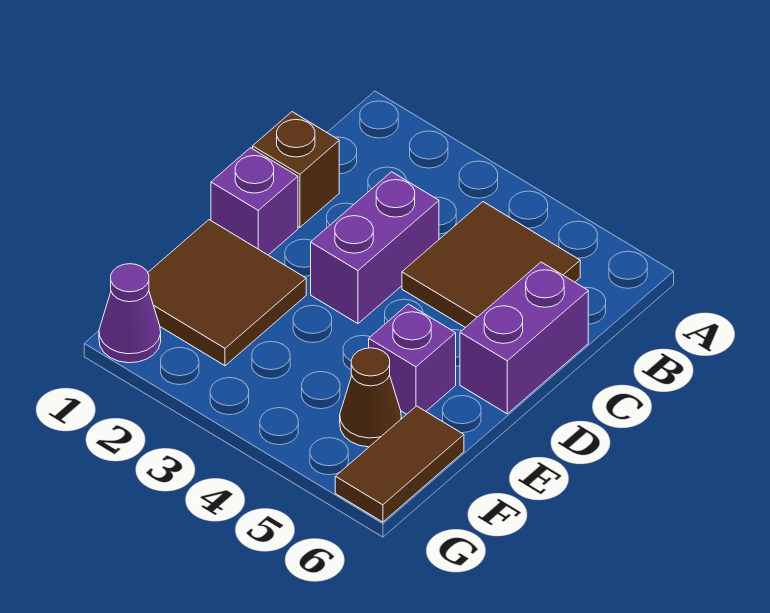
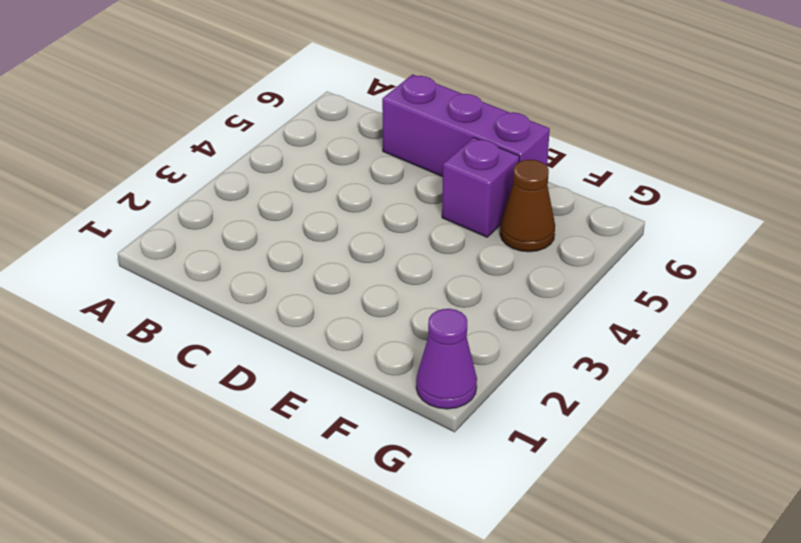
purple brick C6:E6 level 1 -> purple brick C6:D6 level 1
none -> brown tile B4:C5 level 1
none -> brown brick C1 level 1

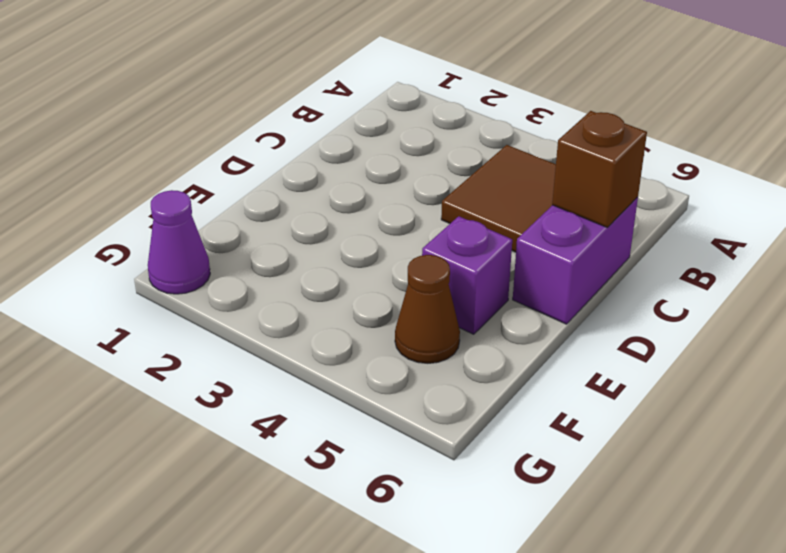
brown brick C6 level 2 -> brown brick C1 level 1
none -> purple brick C3:D3 level 1
none -> purple brick D1 level 1

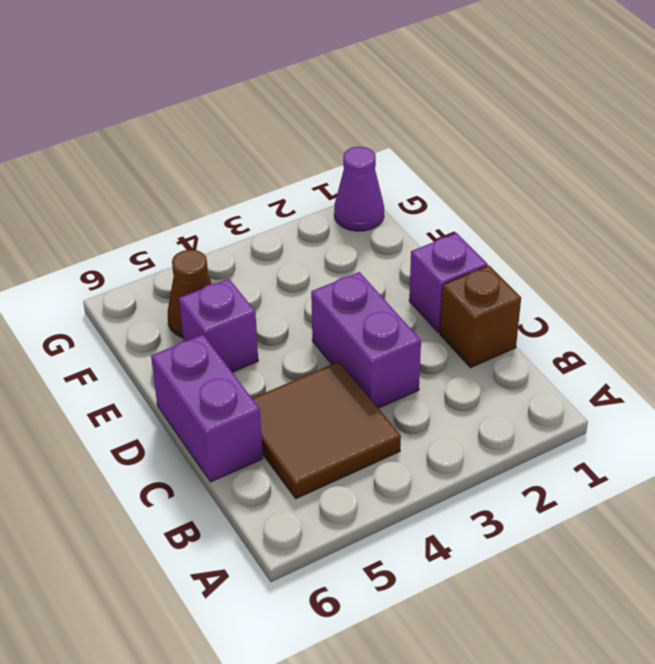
none -> brown tile E1:F2 level 1
none -> brown tile F6:G6 level 1

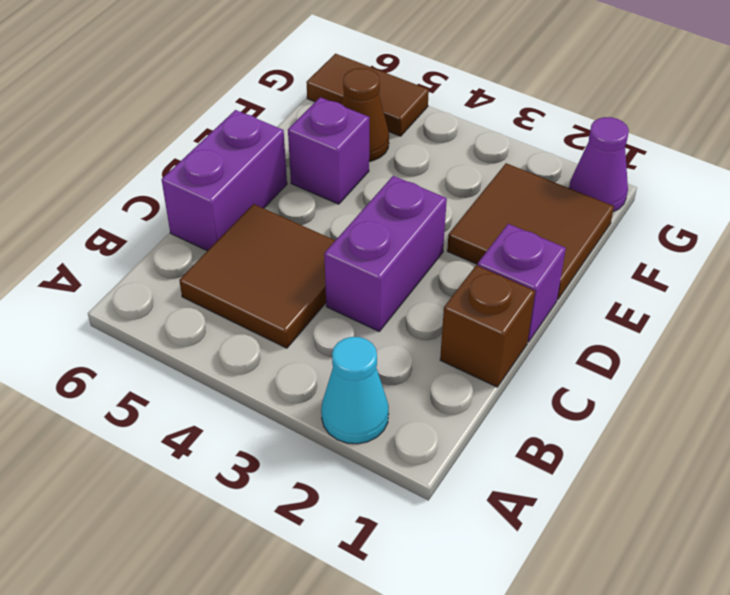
cyan cone A2 level 1 -> none
brown tile G5:G6 level 1 -> brown tile F6:G6 level 1

